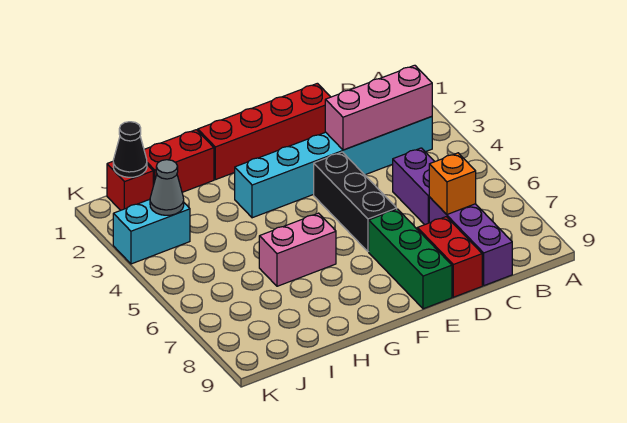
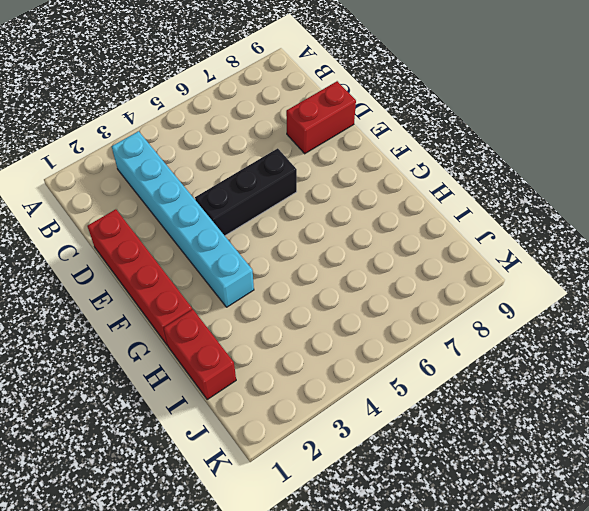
none -> purple brick C5:C6 level 1
none -> purple brick C7:C9 level 1
none -> green brick E7:E9 level 1

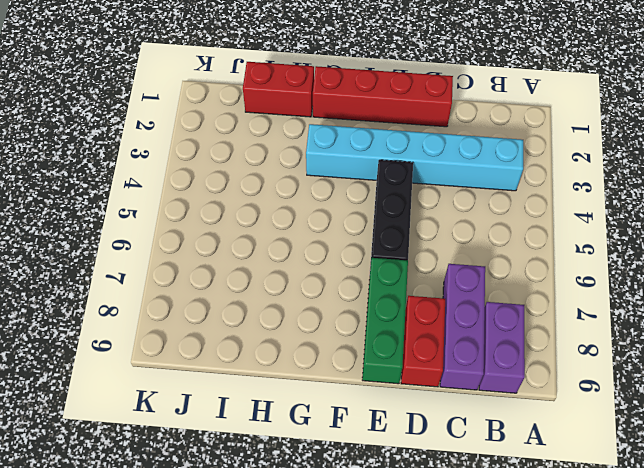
purple brick B8:B9 level 1 -> purple brick C5:C6 level 1
none -> pink brick G6:H6 level 1
none -> red brick J1 level 1
none -> cyan brick J3:K3 level 1

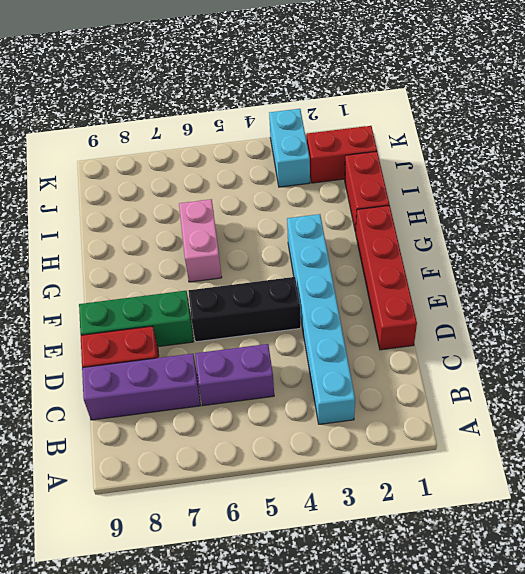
red brick J1:J2 level 1 -> red brick J1 level 1
none -> pink brick B3:D3 level 2
none -> orange brick C7 level 2
none -> black cone J1 level 2

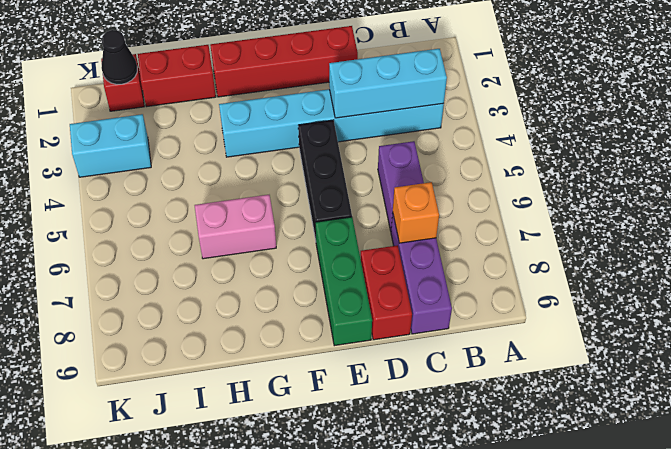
cyan brick B3:D3 level 2 -> pink brick B3:D3 level 2
none -> grey cone J3 level 2

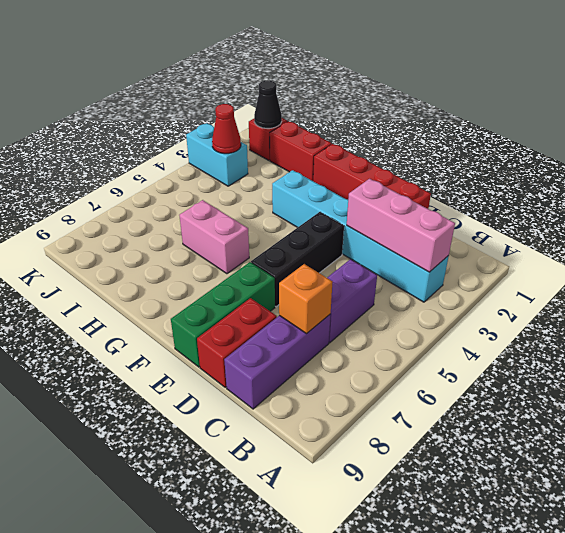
red cone J3 level 2 -> grey cone J3 level 2

